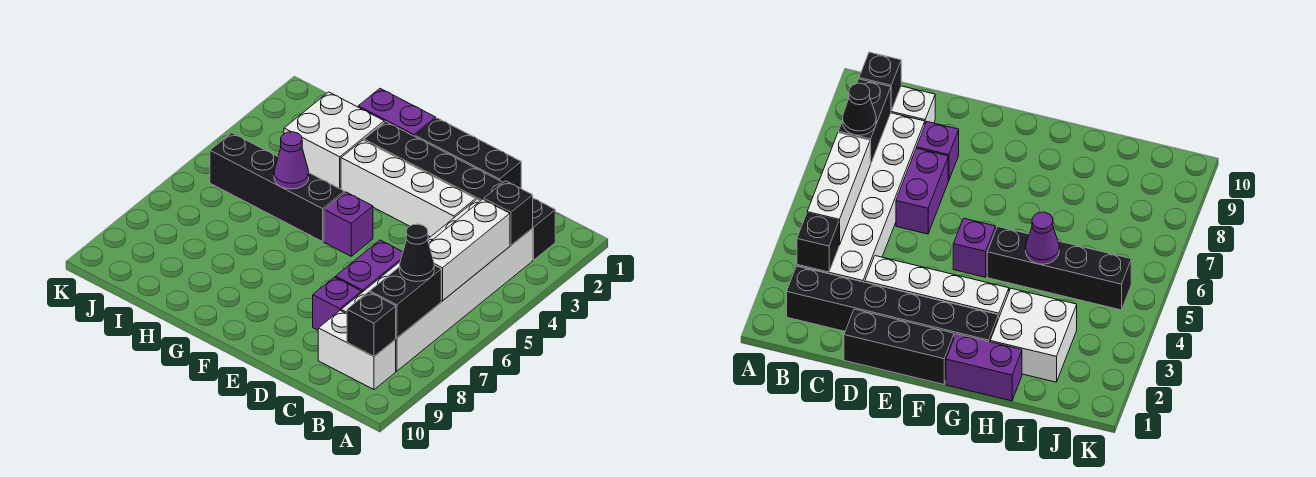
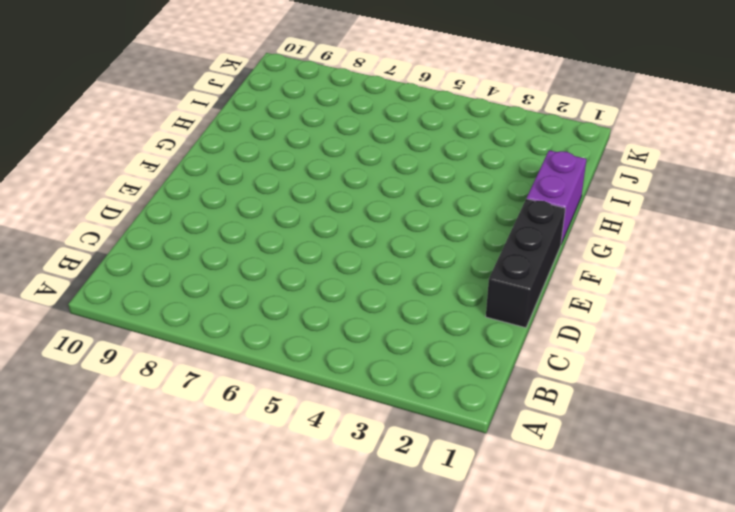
none -> black brick B2:G2 level 1
none -> white brick B3:C8 level 1
none -> white brick B9:C9 level 1

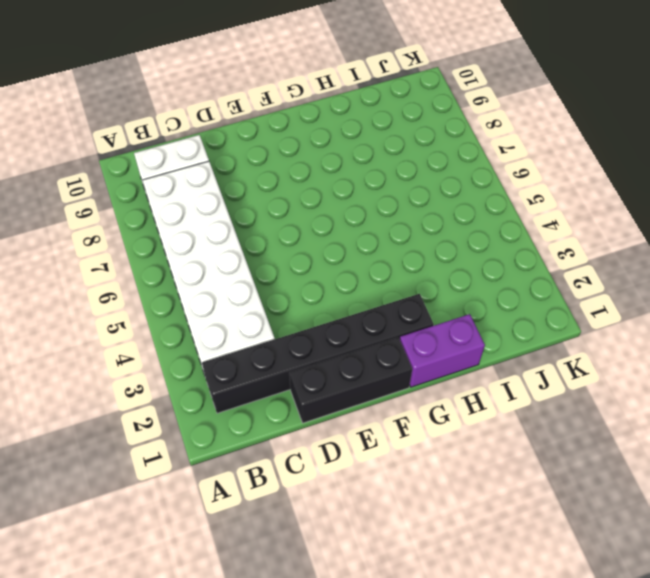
none -> white brick D3:G3 level 1
none -> purple brick D6:D7 level 1
none -> purple brick D8 level 1

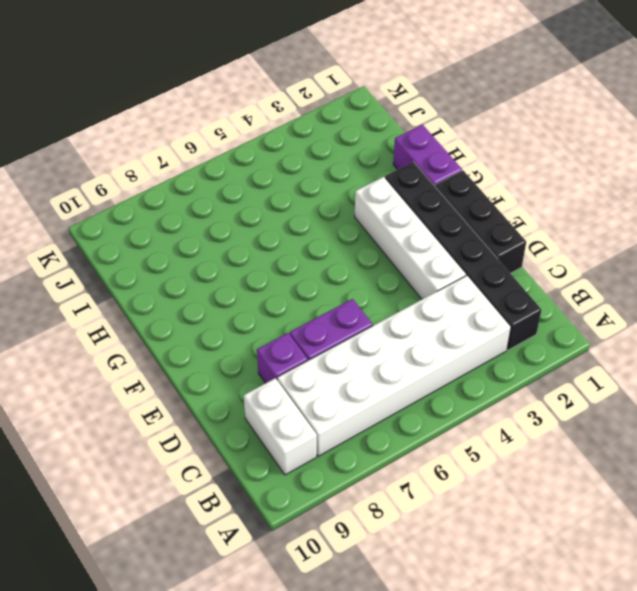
none -> purple brick F5 level 1
none -> black brick G5:J5 level 1
none -> white brick H2:I3 level 1

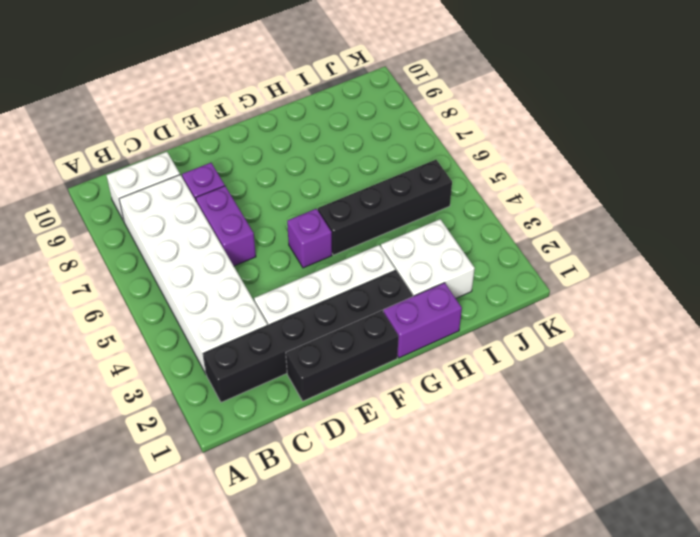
none -> black brick B3 level 2
none -> white brick B4:B6 level 2
none -> black brick B7:B8 level 2

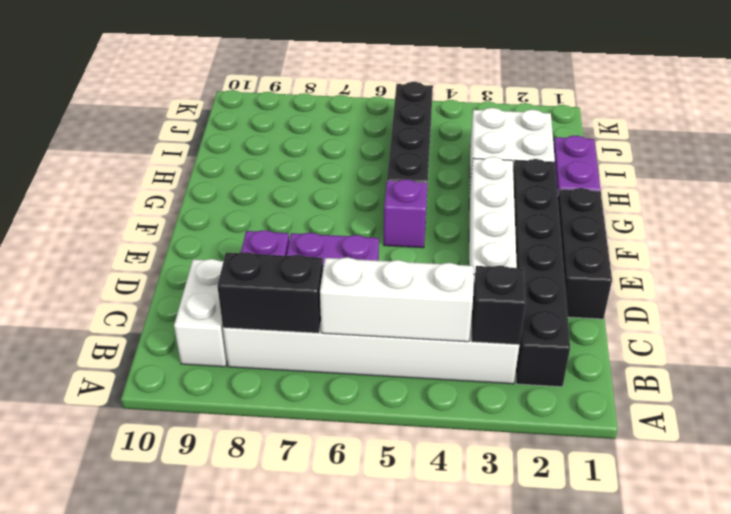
none -> black brick B9 level 2
none -> purple cone H5 level 2
none -> black cone B7 level 3

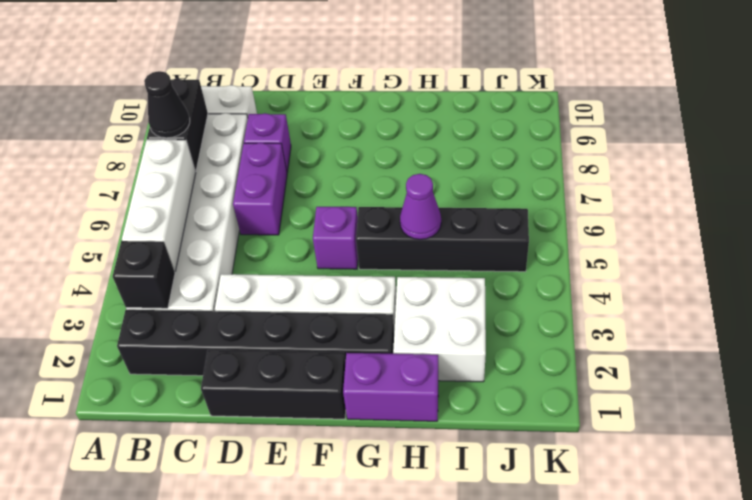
none -> black brick B9 level 2

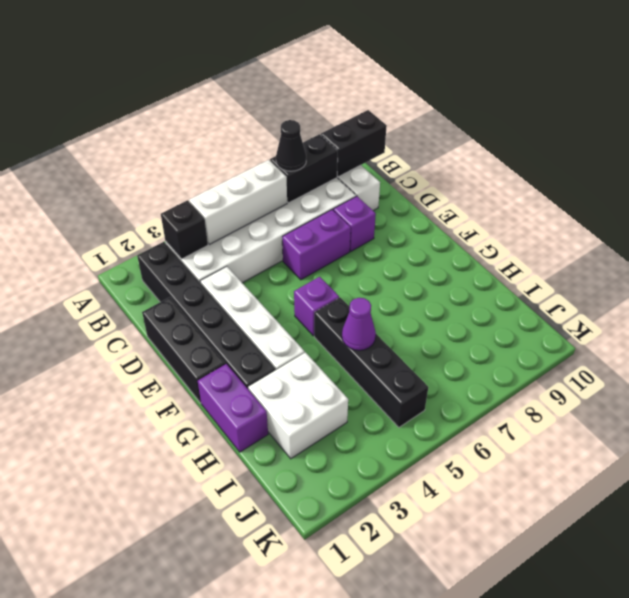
black brick B9:B10 level 2 -> black brick B9 level 2

